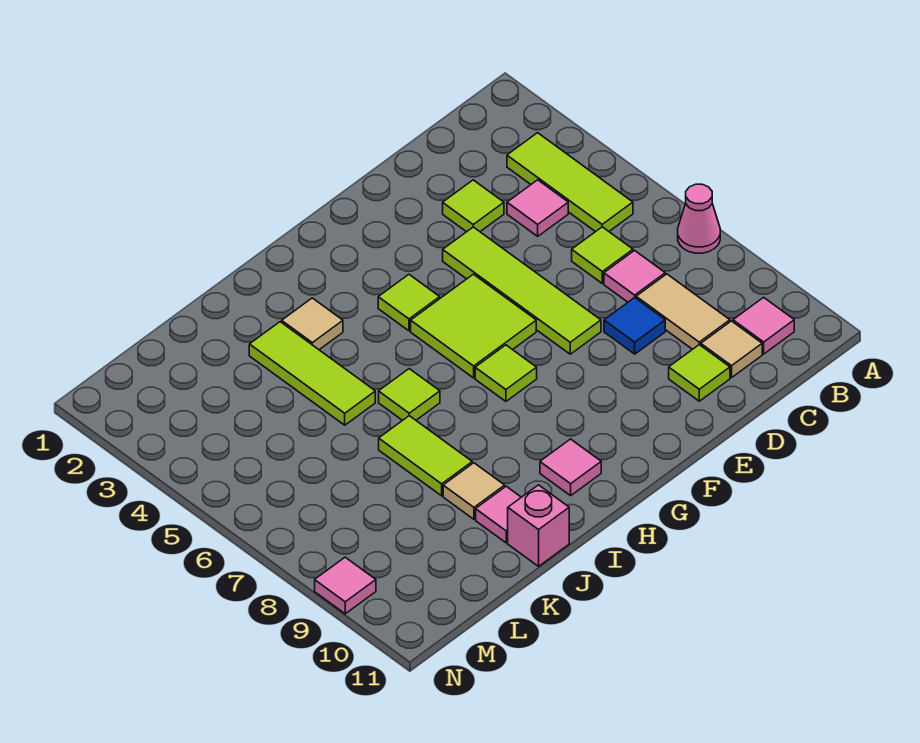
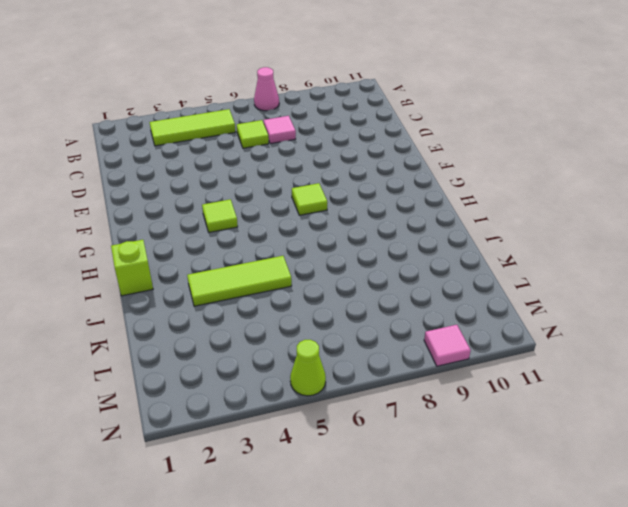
lime brick I1 level 1 -> none
lime cone N5 level 1 -> none
none -> pink tile B10 level 1
none -> pink tile C4 level 1
none -> tan tile C8:C9 level 1

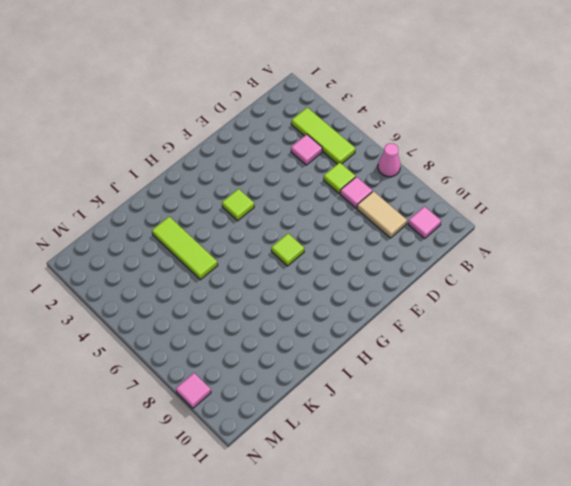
none -> tan tile C10 level 1
none -> lime tile D3 level 1
none -> blue tile D8 level 1

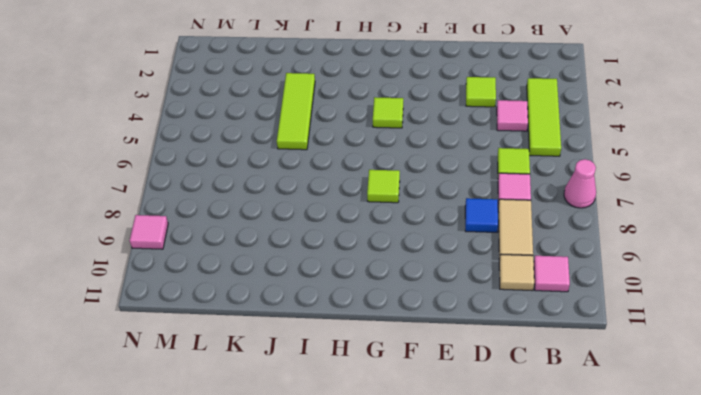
none -> lime tile D10 level 1
none -> lime tile E4:E7 level 1
none -> lime tile F5:G6 level 1

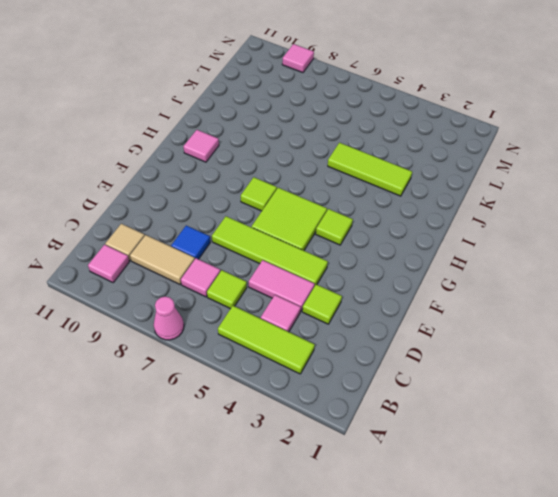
pink tile D4:D5 level 1 -> none
none -> lime tile D10 level 1
none -> tan tile I3 level 1
none -> lime tile I6 level 1

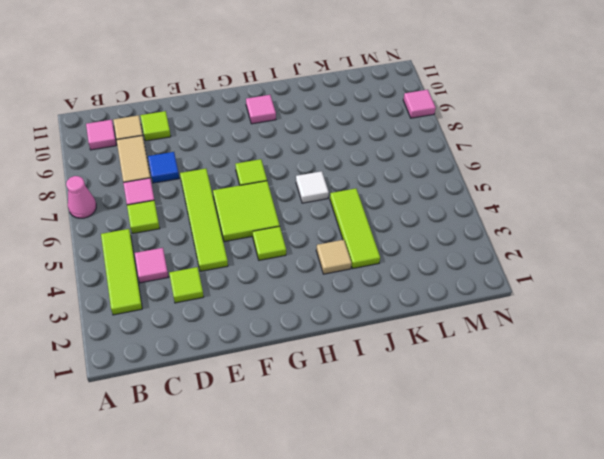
white tile I6 level 1 -> lime tile I6 level 1
none -> lime tile J7:J8 level 1
none -> tan tile J9 level 1
none -> pink tile J10 level 1

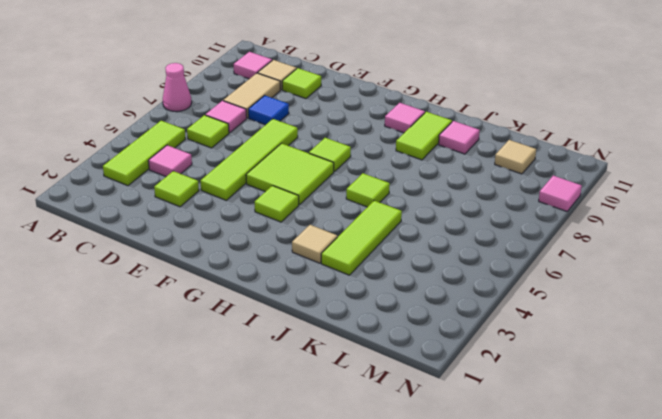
lime tile I9:I10 level 1 -> lime tile J7:J8 level 1
tan tile L10 level 1 -> tan tile J9 level 1
none -> pink brick J11 level 1

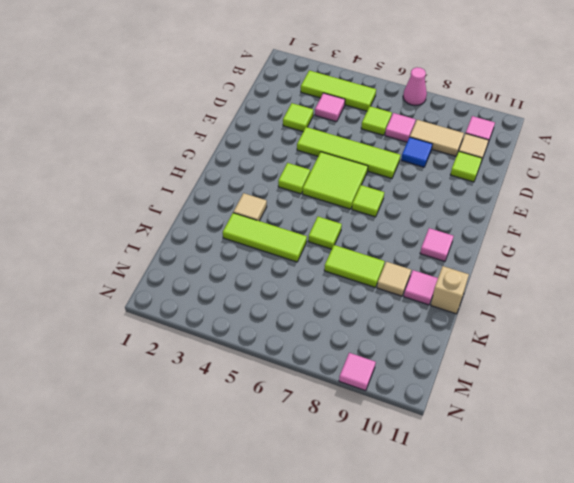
tan brick J11 level 1 -> pink brick J11 level 1

